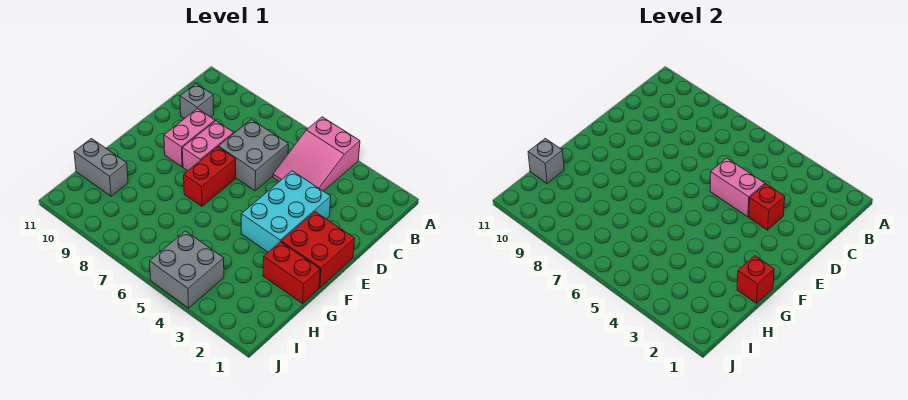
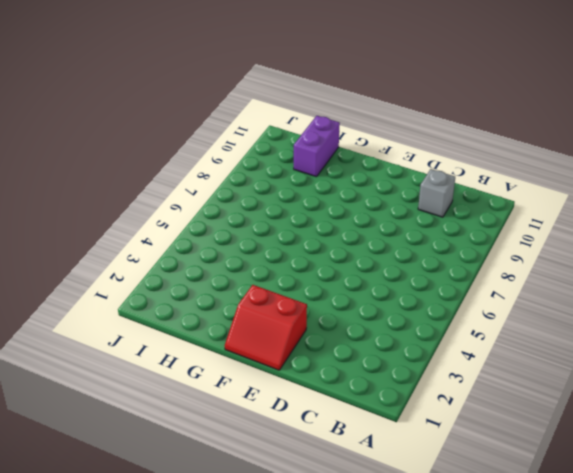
red slope E1:F2 level 1 top 2 -> red brick E1:F2 level 1
purple brick H10:H11 level 1 -> grey brick H10:H11 level 1
none -> pink slope A4:C5 level 1 top A
none -> grey brick C6:D7 level 1
none -> cyan brick D3:F4 level 1

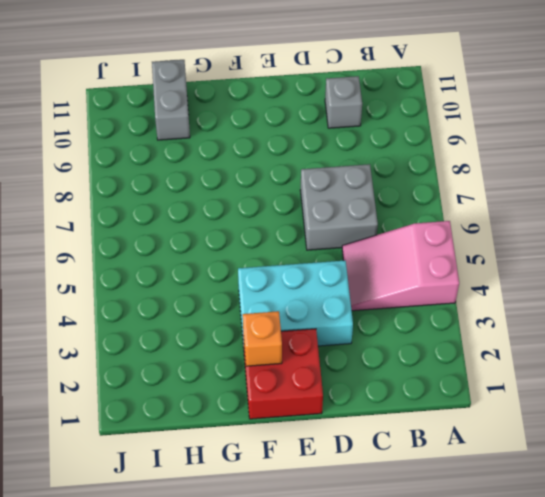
orange brick F2 level 2 -> none
none -> pink brick D8:E8 level 1
none -> pink brick D9:E9 level 1
none -> red brick E7:F7 level 1

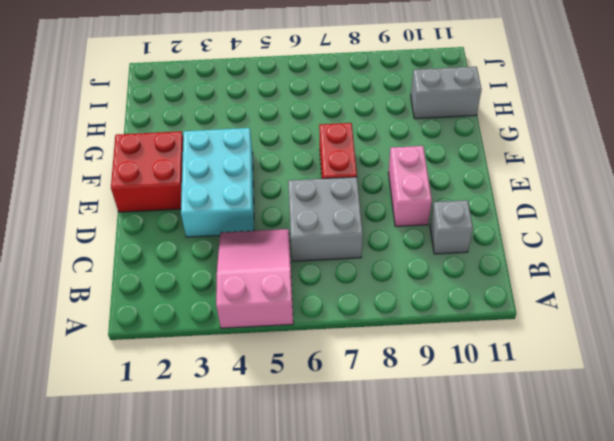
none -> pink brick D8:E8 level 1
none -> red brick G1:G2 level 1
none -> grey brick I4:J5 level 1

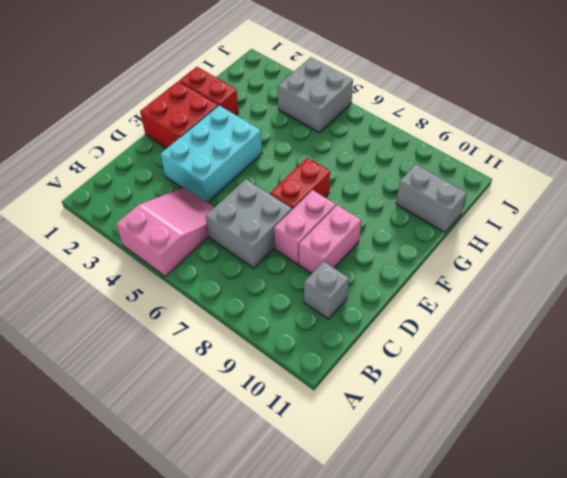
none -> red brick D3 level 2
none -> pink brick D4:D5 level 2
none -> red brick G1 level 2

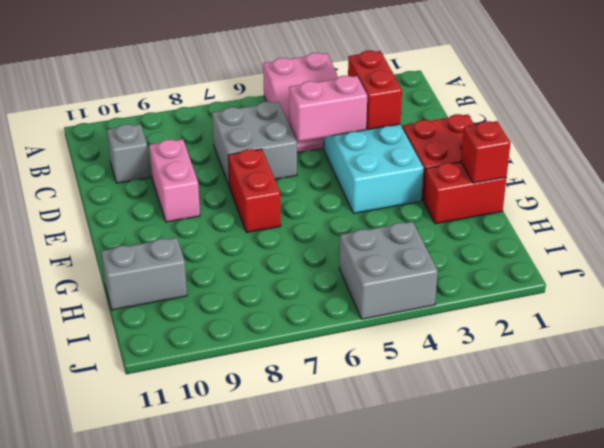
red brick C3:D3 level 2 -> red brick D3 level 2
none -> pink brick D8:E8 level 1
none -> grey brick H11 level 2

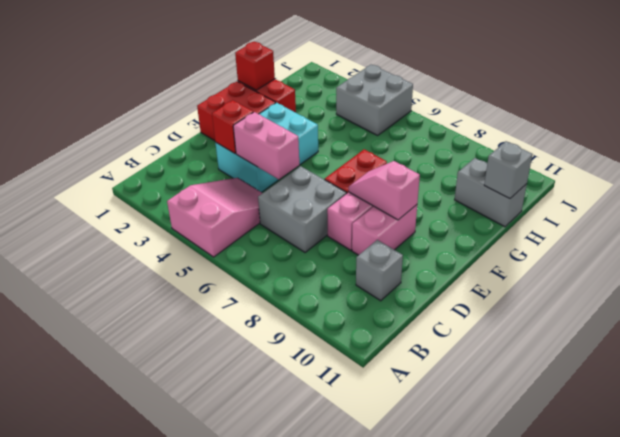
pink slope E8:E9 level 2 top 9 -> none

